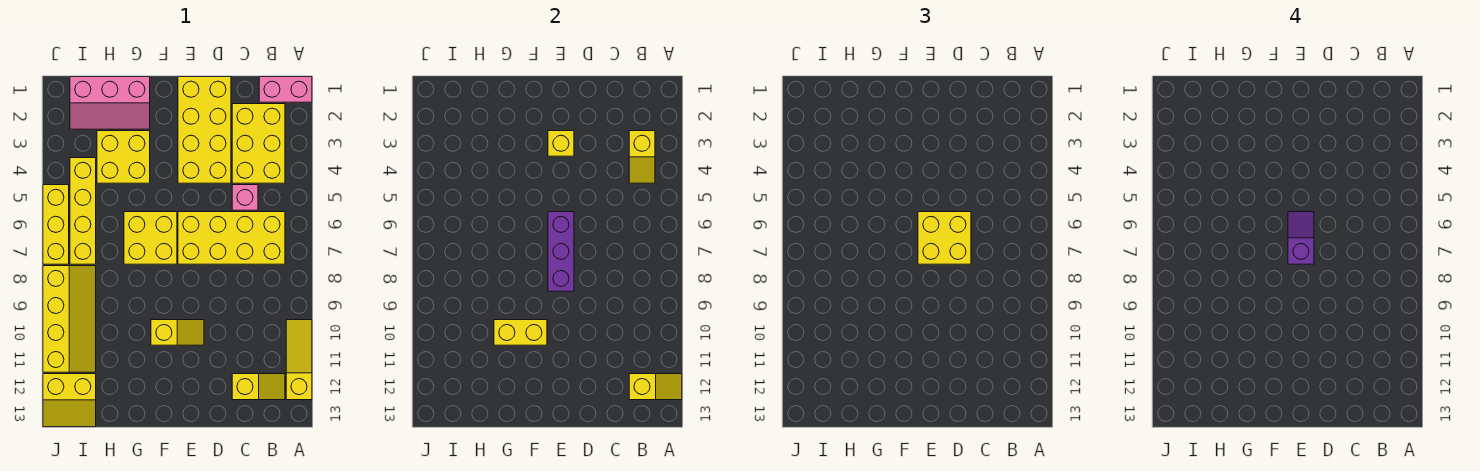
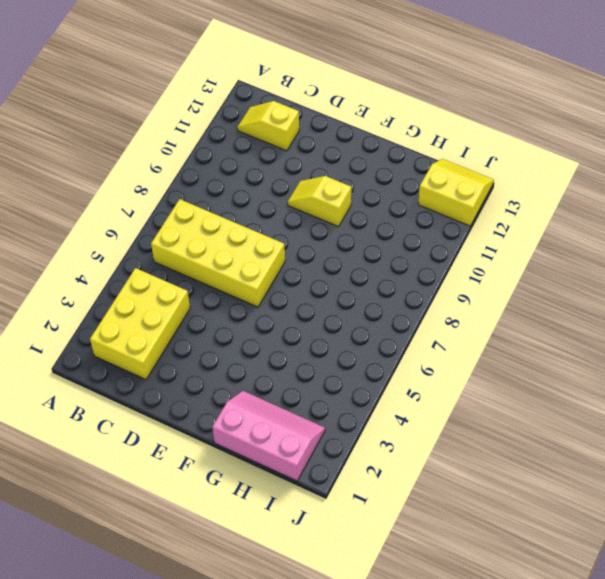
none -> pink brick A1:B1 level 1
none -> yellow slope A10:A12 level 1 top 12
none -> pink brick C5 level 1

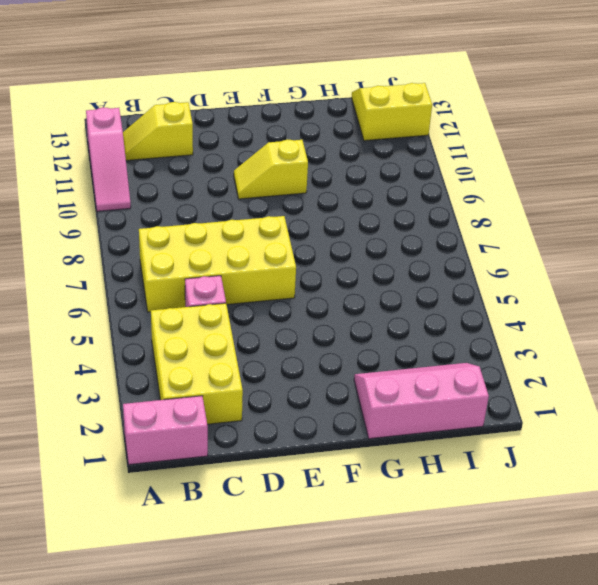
pink slope A10:A12 level 1 top 12 -> yellow slope A10:A12 level 1 top 12
none -> yellow brick D1:E4 level 1
none -> yellow brick F6:G7 level 1
none -> yellow brick G3:H4 level 1

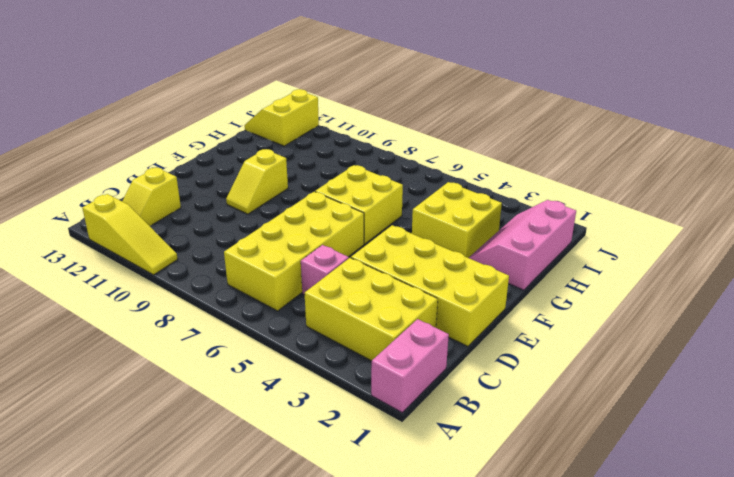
none -> yellow brick I4:I7 level 1
none -> yellow slope I8:J11 level 1 top J
none -> yellow brick J5:J7 level 1

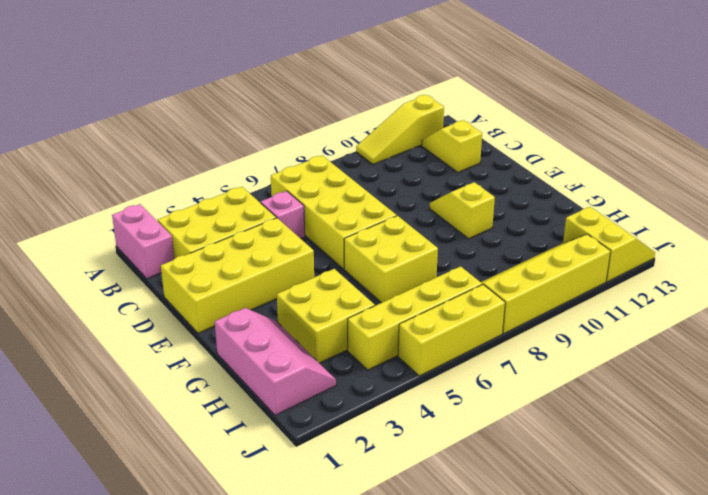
none -> yellow slope A12:B12 level 2 top B
none -> yellow slope B3:B4 level 2 top 3
none -> yellow brick E3 level 2

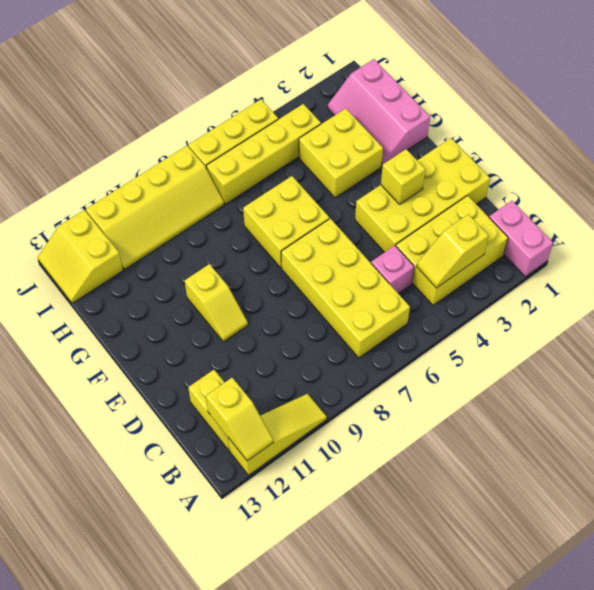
none -> purple brick E6:E8 level 2
none -> yellow brick F10:G10 level 2
none -> yellow brick D6:E7 level 3

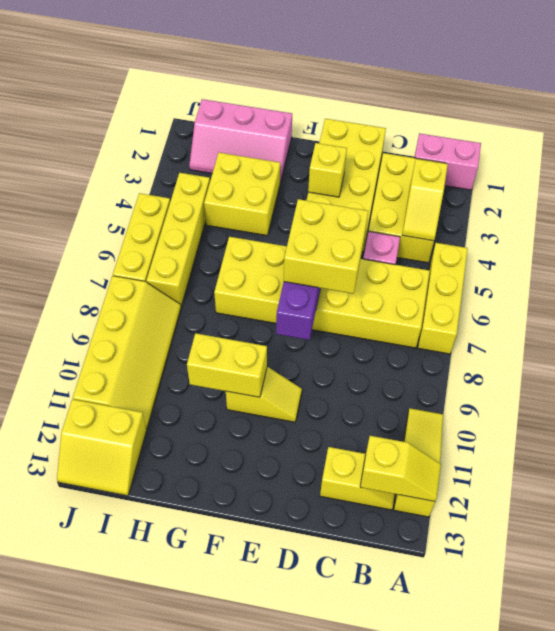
yellow brick A5:A7 level 1 -> none
none -> purple slope E6:E7 level 4 top 7

